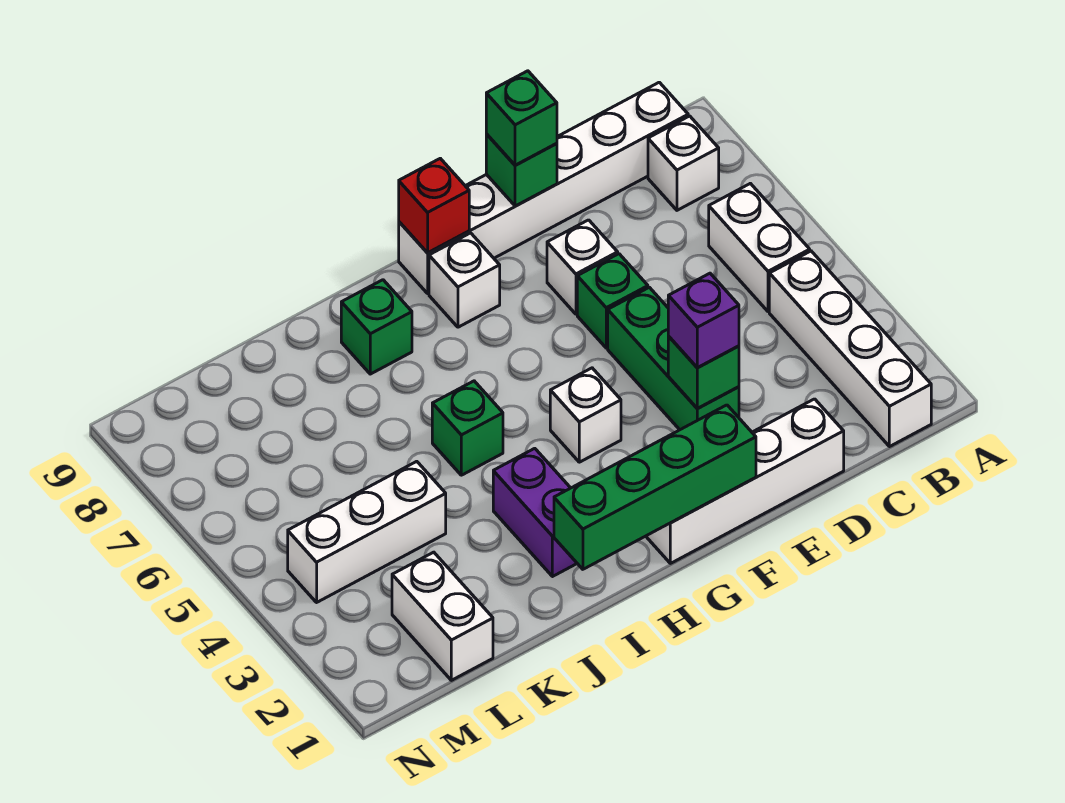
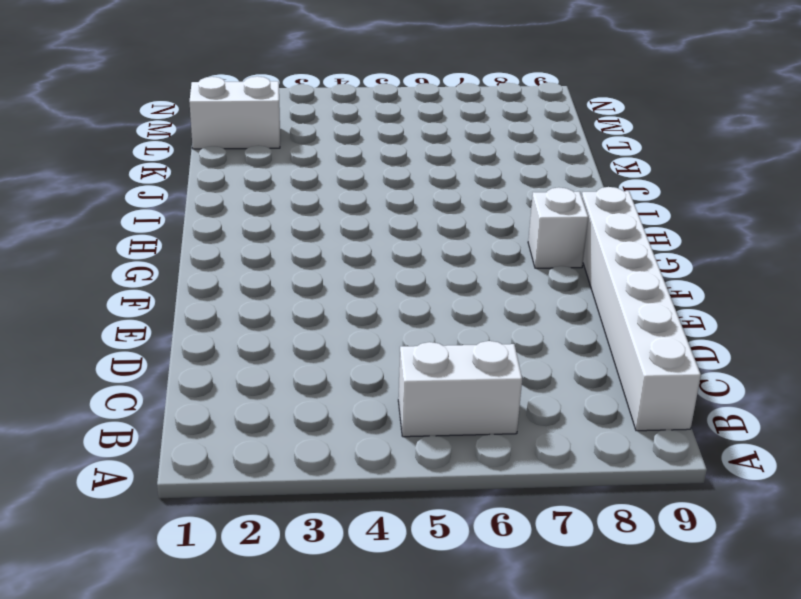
none -> white brick B1:B4 level 1
none -> white brick B8 level 1
none -> white brick D1:G1 level 1

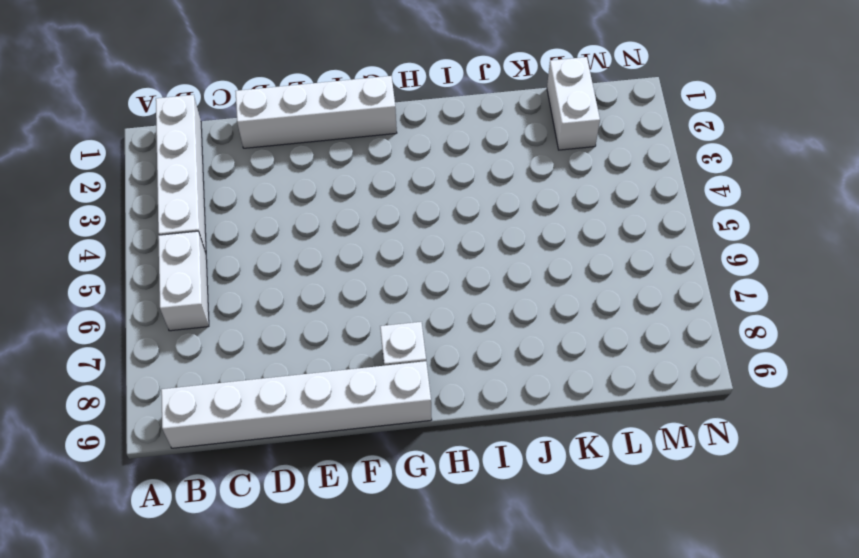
none -> white brick B8 level 1
none -> green brick E3:E5 level 1
none -> green brick E6 level 1

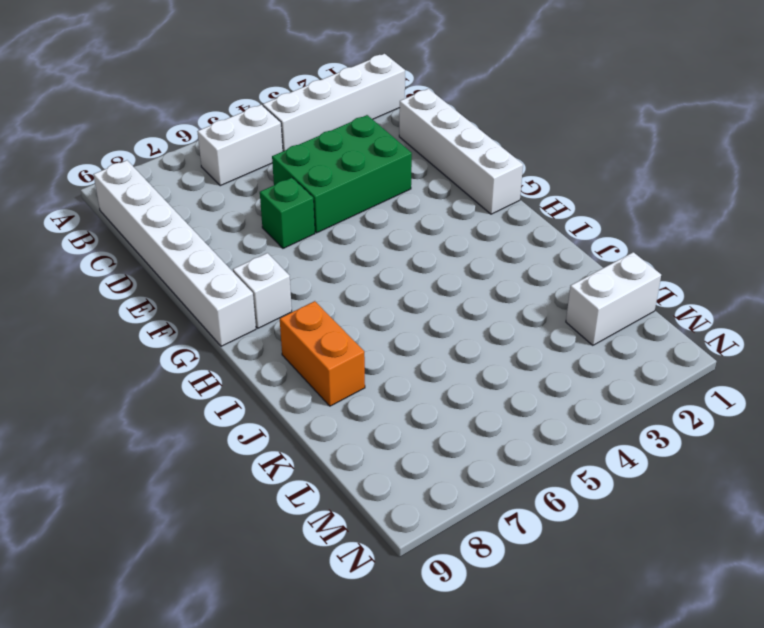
green brick D3:E5 level 1 -> green brick E3:E5 level 1
orange brick I8:J8 level 1 -> green brick I8 level 1
none -> white brick B8 level 1
none -> white brick E7 level 1
none -> white brick G4 level 1

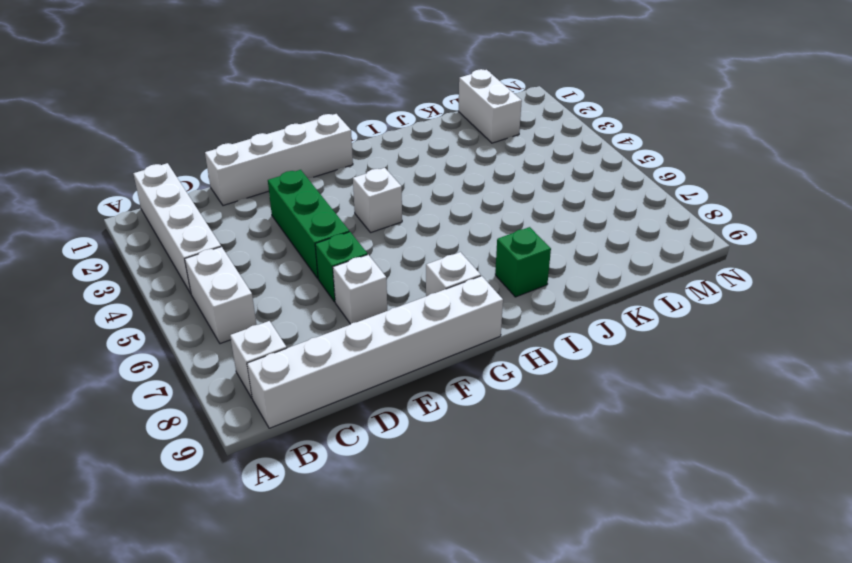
none -> purple brick I2:I3 level 1
none -> green brick I5 level 1
none -> white brick K4:M4 level 1

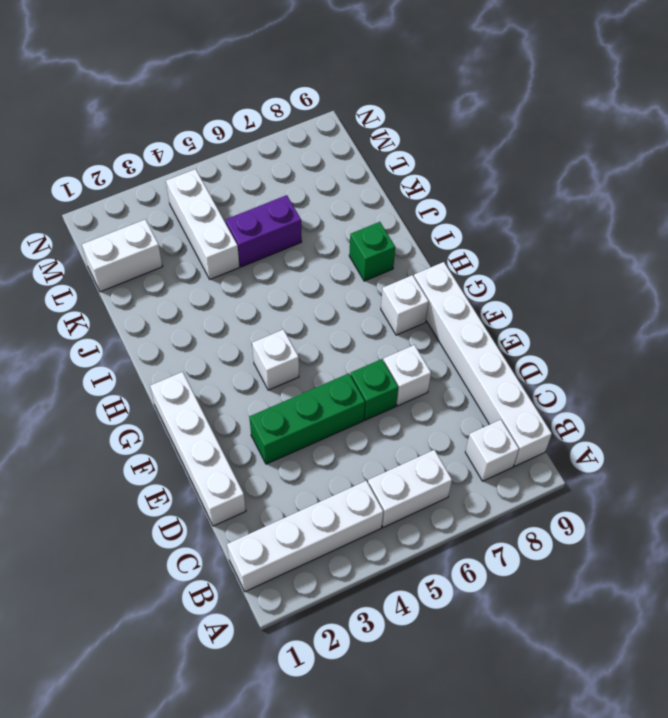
purple brick K5:K6 level 1 -> purple brick I2:I3 level 1
none -> green brick I5 level 1
none -> green brick E3 level 2
none -> green brick E9 level 2

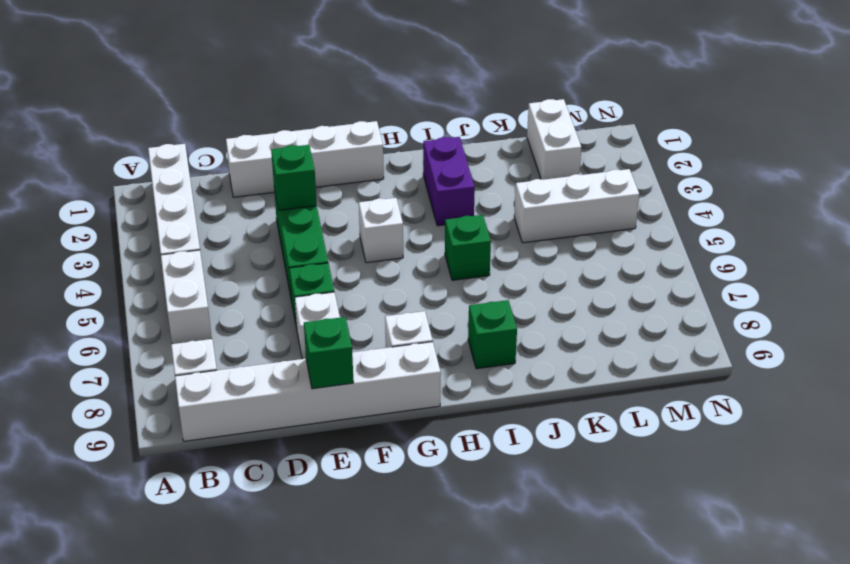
none -> green brick F1:I1 level 2
none -> red brick G9 level 2
none -> purple brick E3 level 3

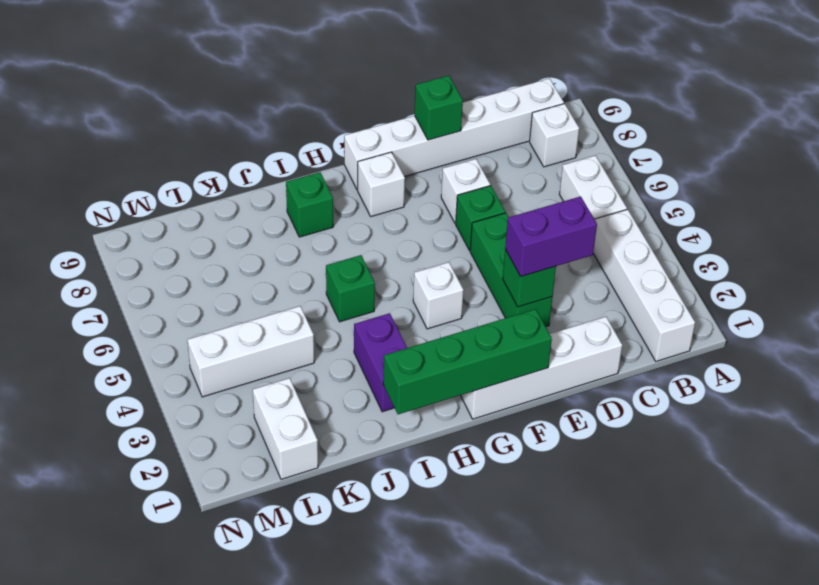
purple brick D3:E3 level 3 -> purple brick E3 level 3
none -> red brick G9 level 2
none -> green brick E9 level 3

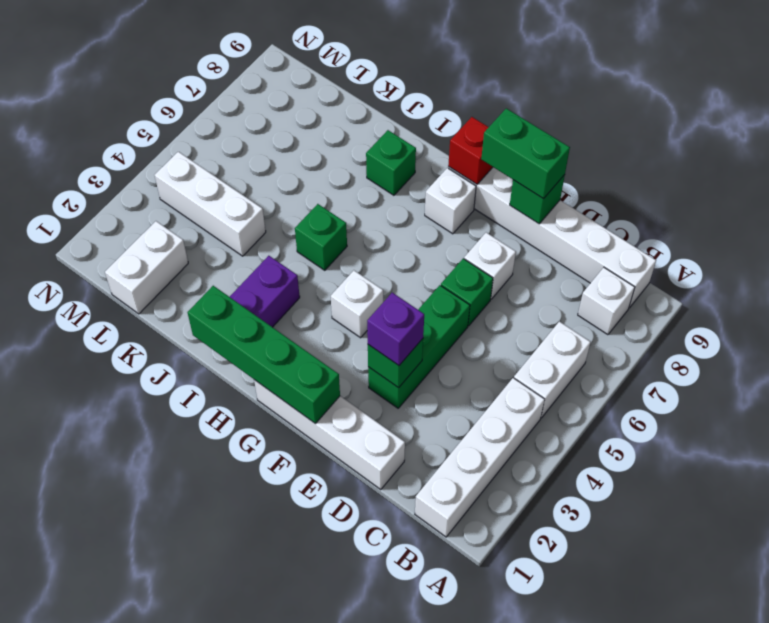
green brick E9:F9 level 3 -> green brick E9 level 3

